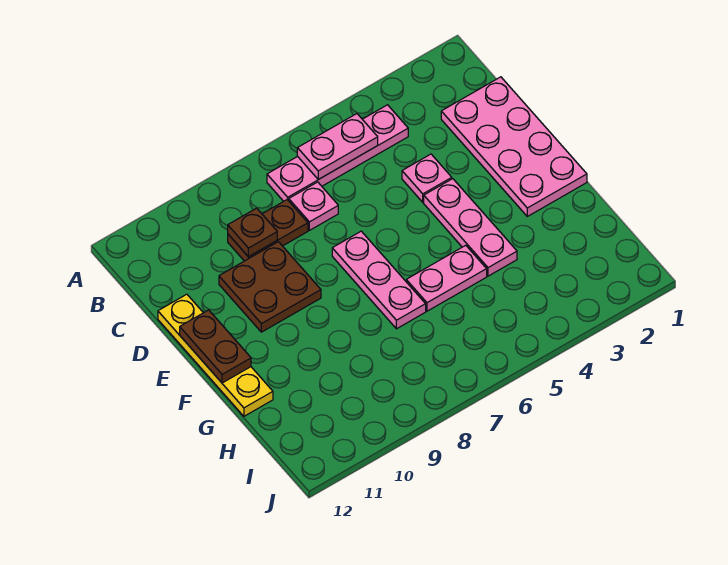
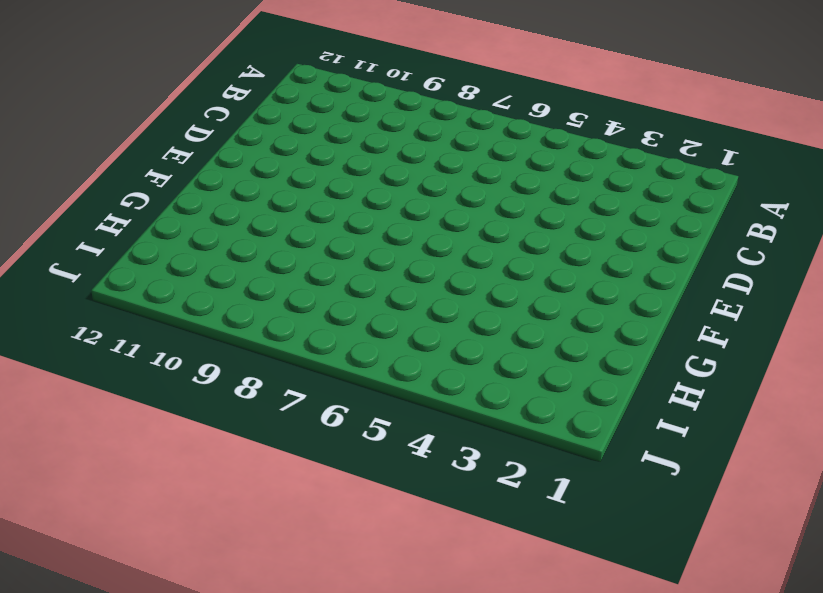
none -> pink plate B4:B7 level 1
none -> pink plate C1:F2 level 1
none -> pink plate C7 level 1

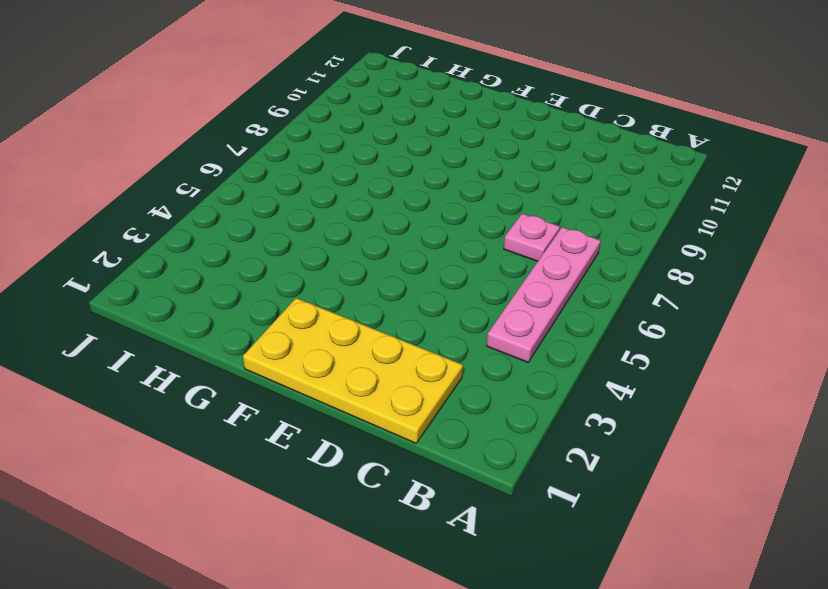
yellow plate C1:F2 level 1 -> pink plate C1:F2 level 1
none -> brown plate C8:C9 level 1
none -> pink plate D4 level 1
none -> brown plate D9:E10 level 1

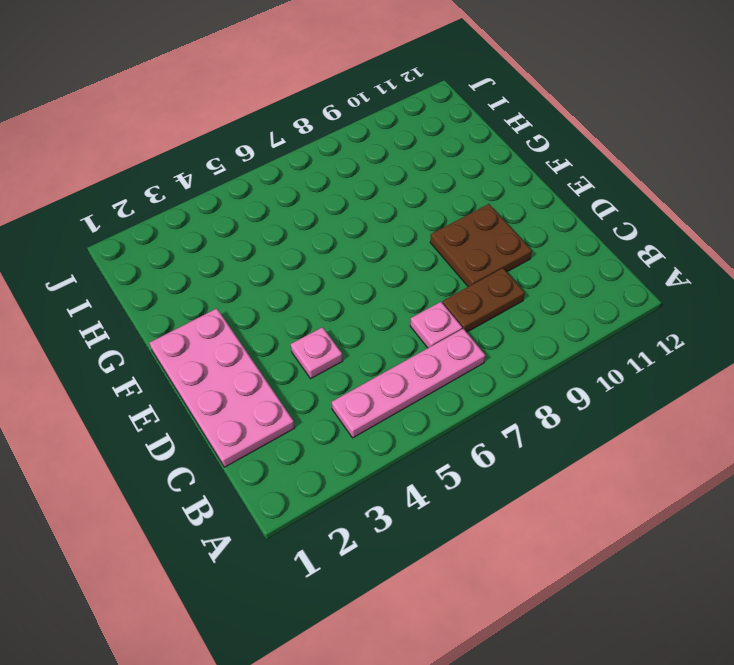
none -> yellow plate D12:G12 level 1
none -> pink plate E4:G4 level 1
none -> pink plate E7:G7 level 1

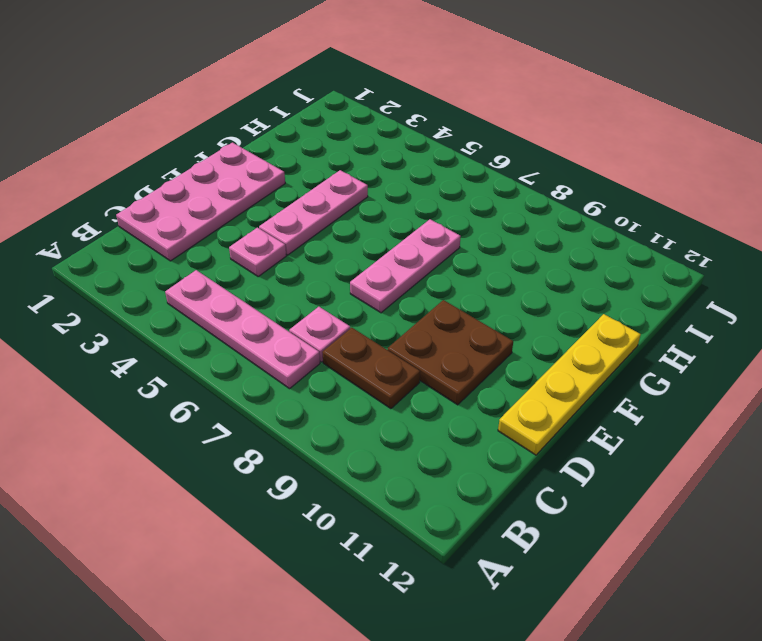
none -> pink plate G5:G6 level 1
none -> pink plate B5:B6 level 2
none -> brown plate C9 level 2

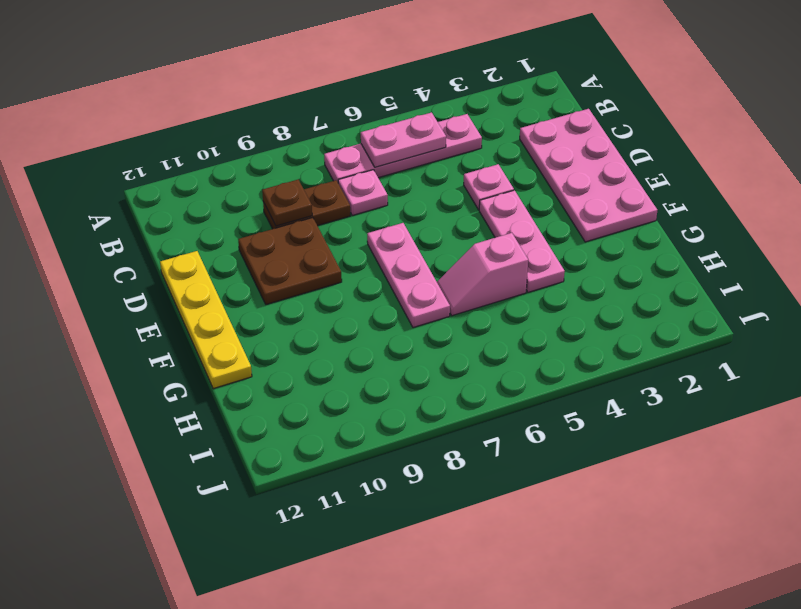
pink slope G5:G6 level 1 top 5 -> pink plate G5:G6 level 1
none -> brown plate E12:F12 level 2

